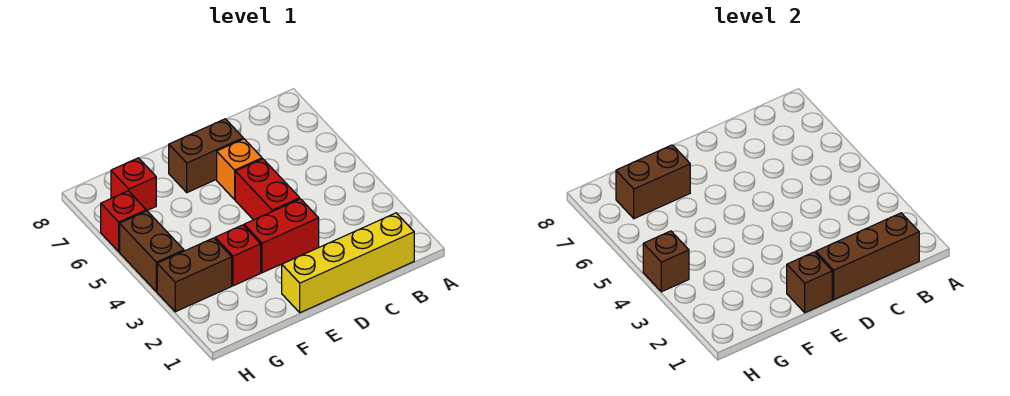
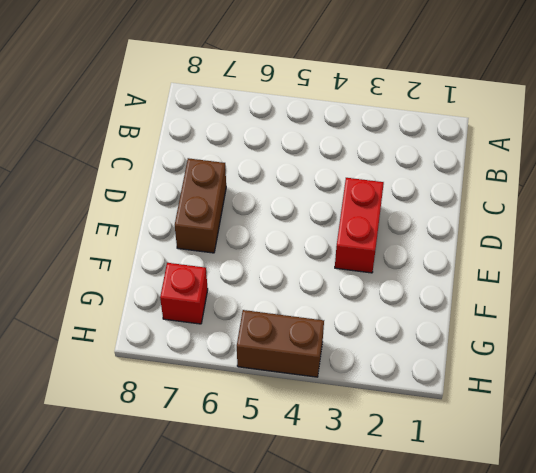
none -> yellow brick B1:E1 level 1
none -> red brick D4:D5 level 1
none -> orange brick D6 level 1

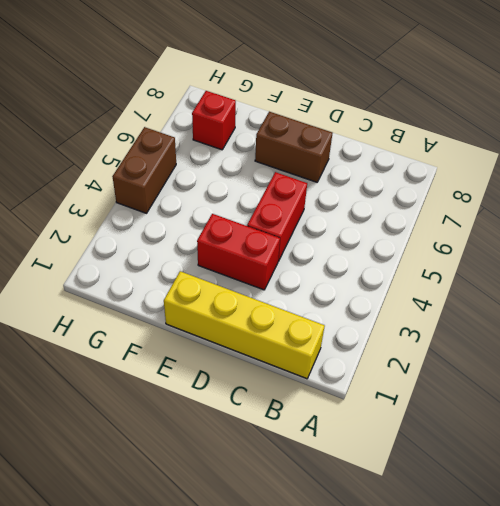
none -> orange brick D6 level 1
none -> red brick F3 level 1
none -> brown brick G3:H3 level 1

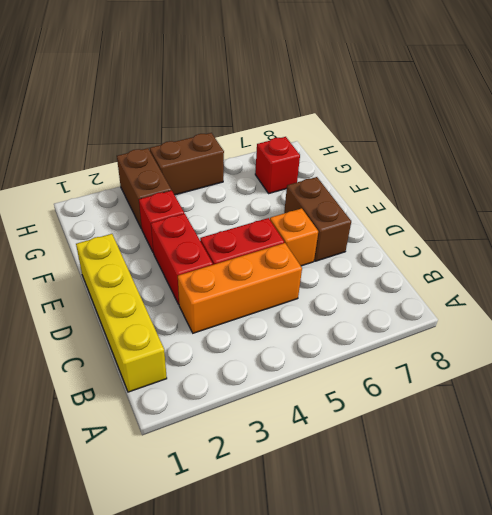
orange brick C3:C5 level 1 -> none
none -> red brick H6 level 1
none -> brown brick B1:D1 level 2
none -> brown brick E1 level 2

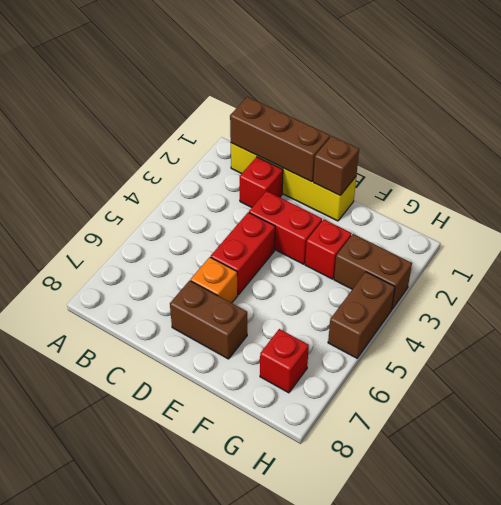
red brick C2 level 1 -> red brick H6 level 1
none -> brown brick F7:G7 level 2
none -> brown brick H4 level 2

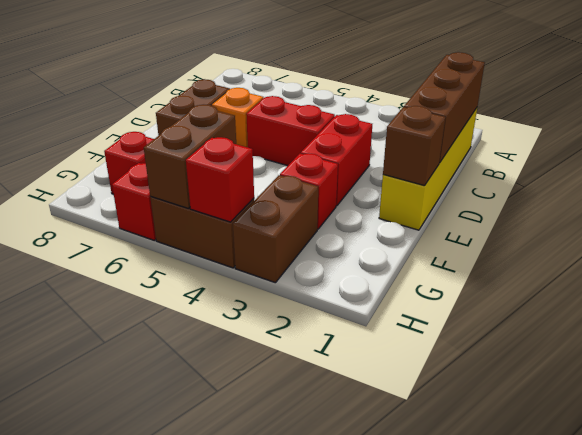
brown brick G5:H5 level 2 -> brown brick F7:G7 level 2
red brick H4 level 2 -> brown brick H4 level 2

